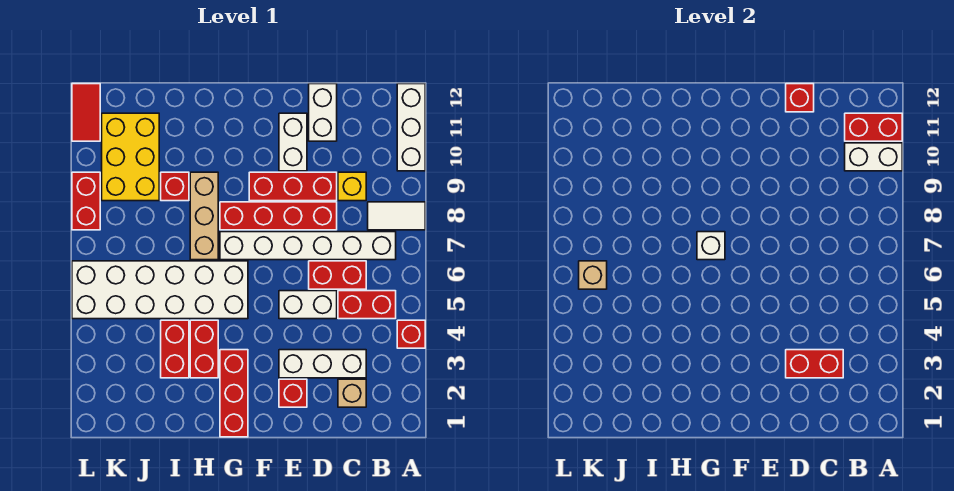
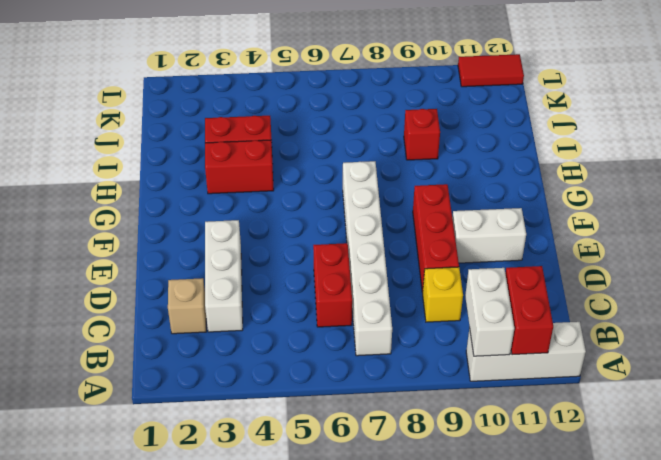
none -> red brick A4 level 1
none -> white tile A8:B8 level 1
none -> red brick B5:C5 level 1
none -> white brick D5:E5 level 1

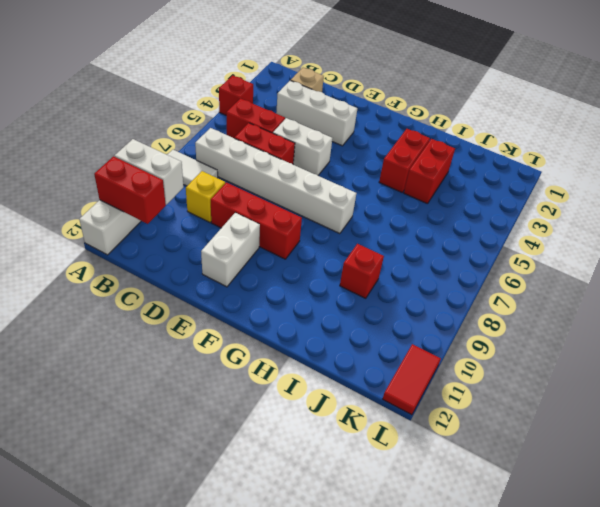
none -> red brick D8:G8 level 1
none -> white brick D11:D12 level 1
none -> red brick E2 level 1
none -> red brick G1:G3 level 1

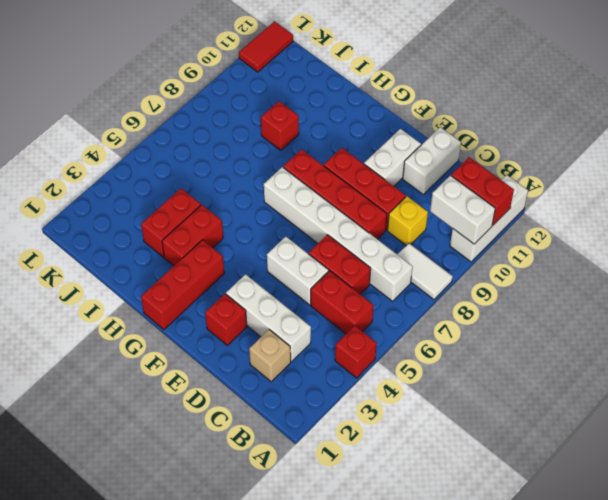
none -> white brick G5:L6 level 1
none -> tan brick H7:H9 level 1
none -> yellow brick J9:K11 level 1
none -> red brick L8:L9 level 1

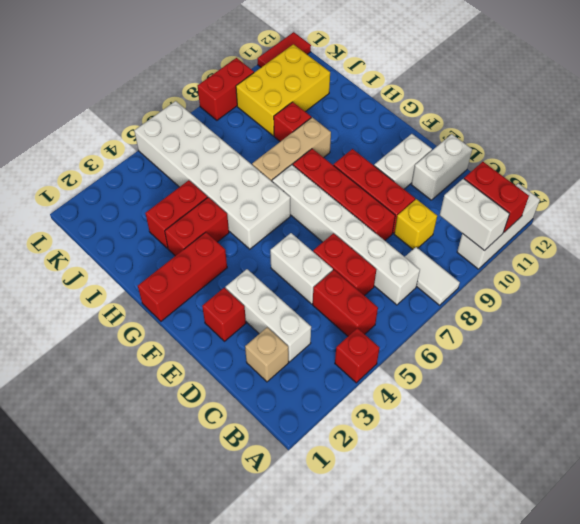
none -> red brick C3:D3 level 2
none -> red brick D12 level 2
none -> white brick G7 level 2
none -> tan brick K6 level 2

